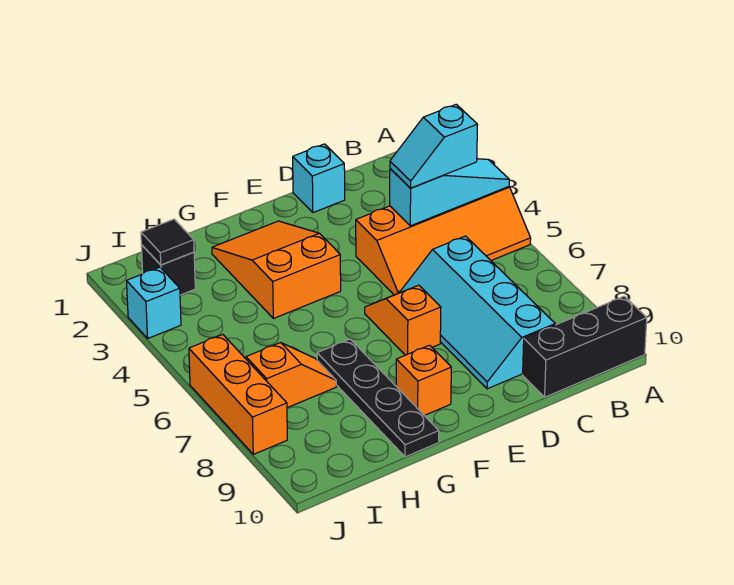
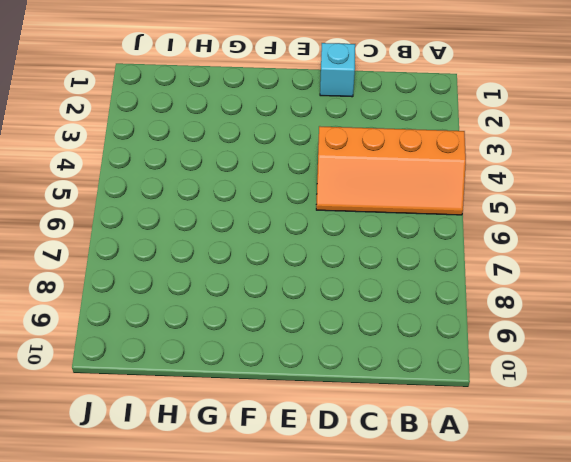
none -> black brick A10:C10 level 1
none -> cyan slope C6:D9 level 1 top C
none -> orange slope E6:E7 level 1 top 7

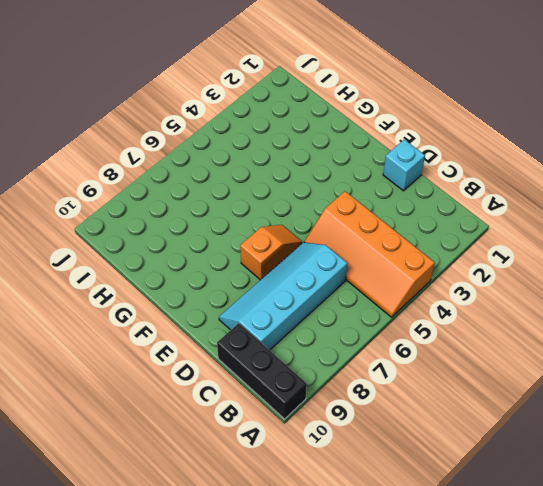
none -> orange slope F2:G4 level 1 top 4
none -> orange brick F9 level 1
none -> black plate G7:G10 level 1

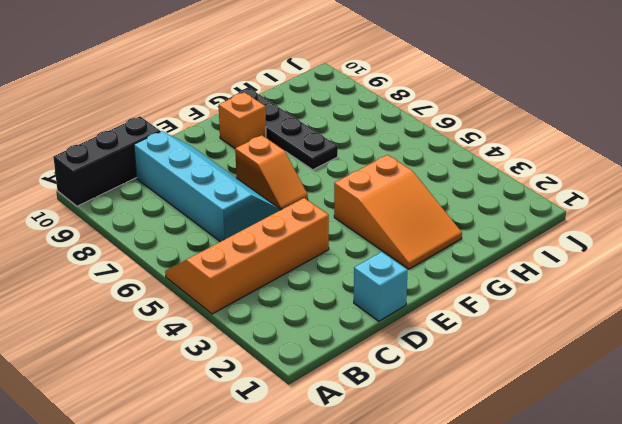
none -> orange slope H7:I7 level 1 top I
none -> black brick I2 level 1
none -> cyan brick J3 level 1

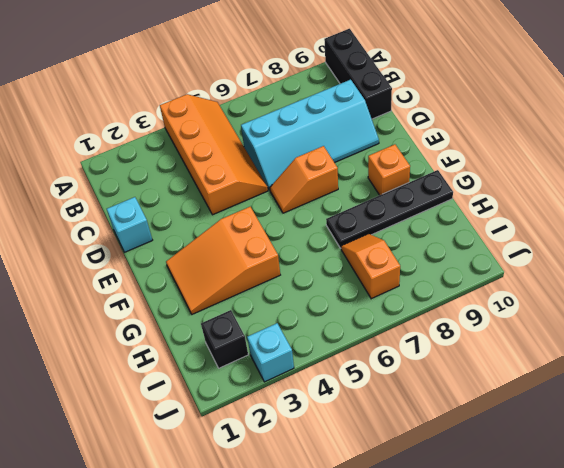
none -> orange brick J6:J8 level 1
none -> cyan slope A4:C4 level 2 top C
none -> black tile I2 level 2

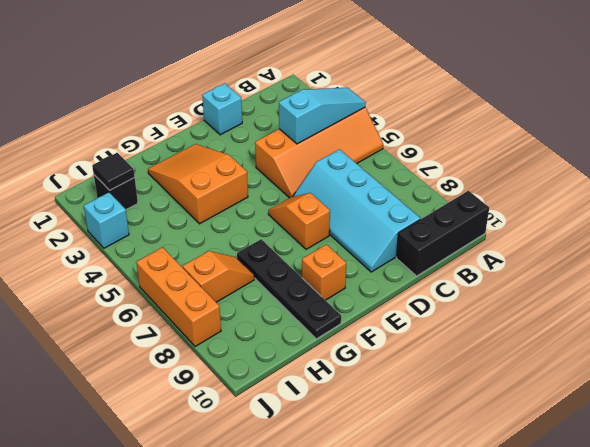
none -> cyan slope B4:C4 level 3 top B

